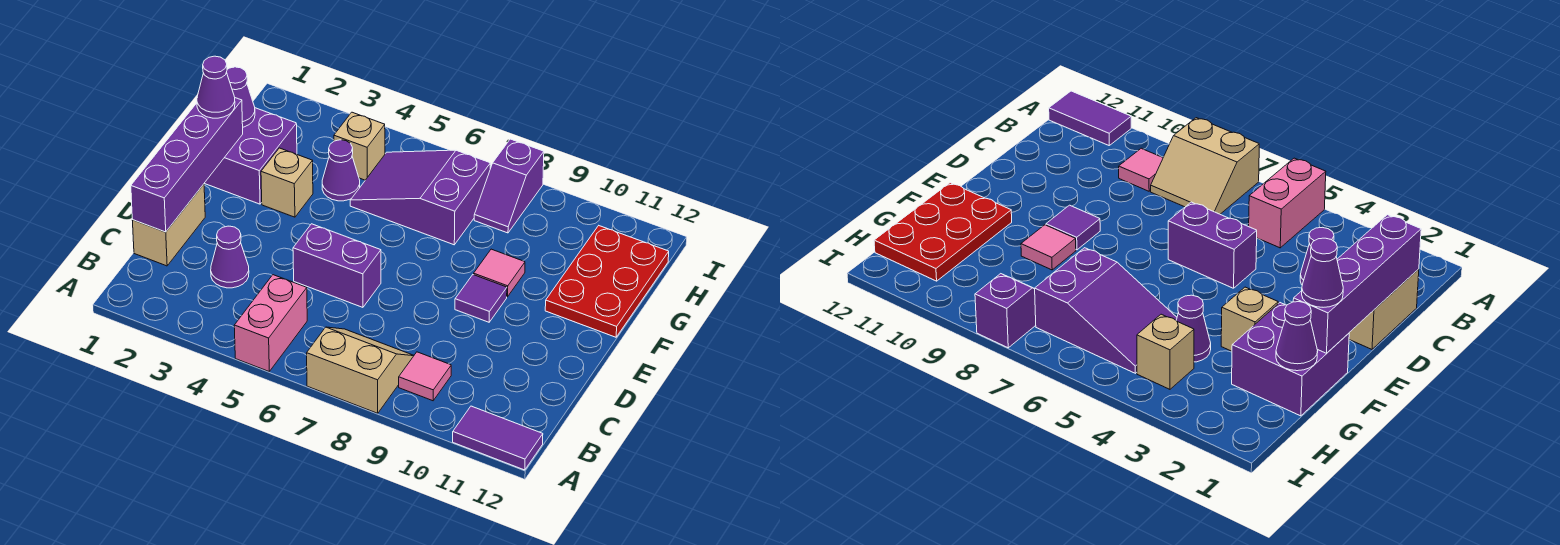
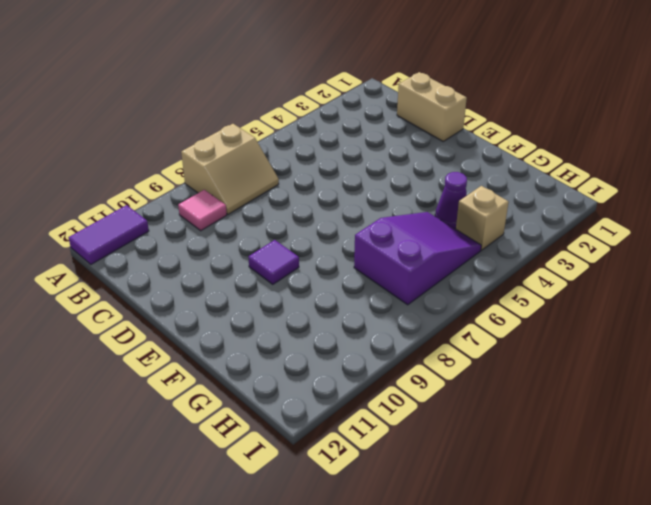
none -> pink brick A5:B5 level 1
none -> purple cone C3 level 1
none -> purple brick D5:D6 level 1

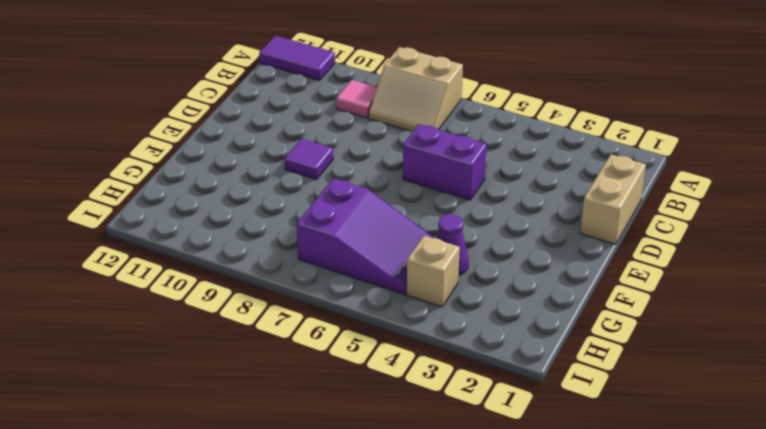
none -> pink brick A5:B5 level 1
none -> purple cone C3 level 1
none -> purple brick F1:G2 level 1

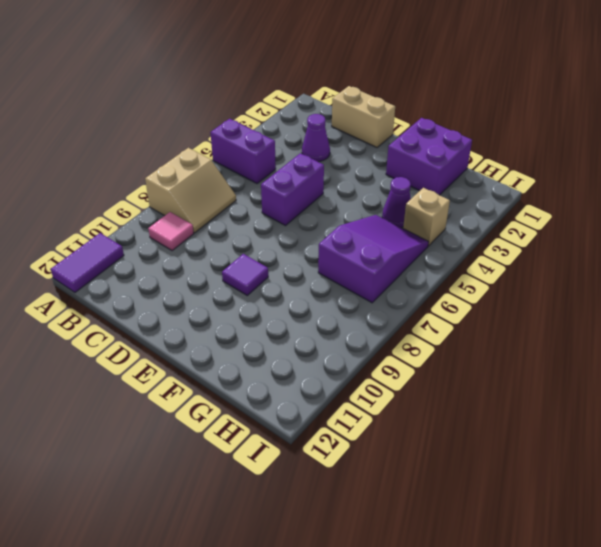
purple brick A5:B5 level 1 -> pink brick A5:B5 level 1
none -> tan brick F3 level 1
none -> pink tile F9 level 1
none -> red plate F11:H12 level 1

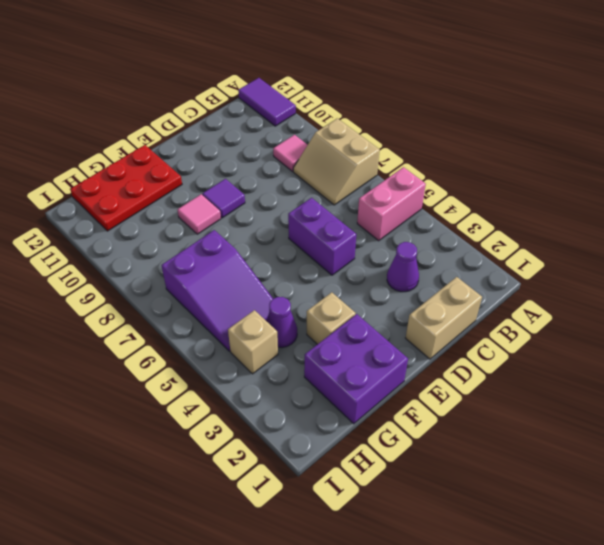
none -> purple slope H8:I8 level 1 top I
none -> purple brick C1:F1 level 2
none -> purple cone G1 level 2

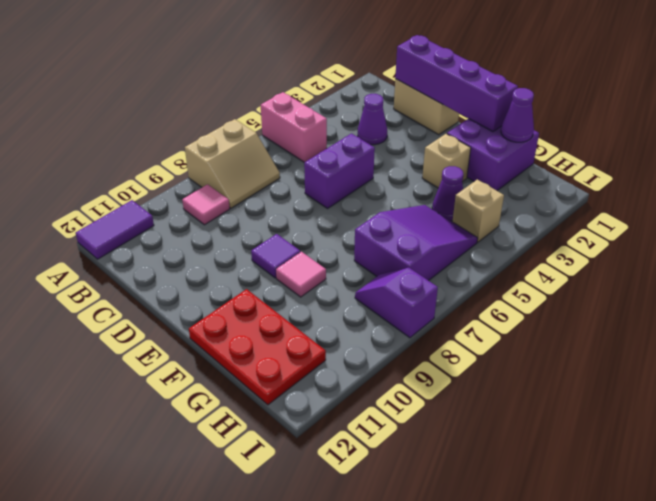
none -> purple cone F1 level 3

